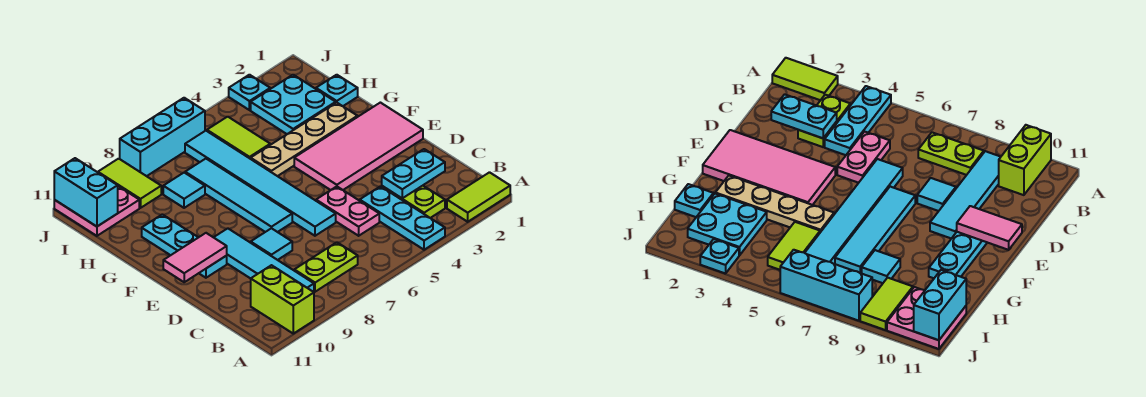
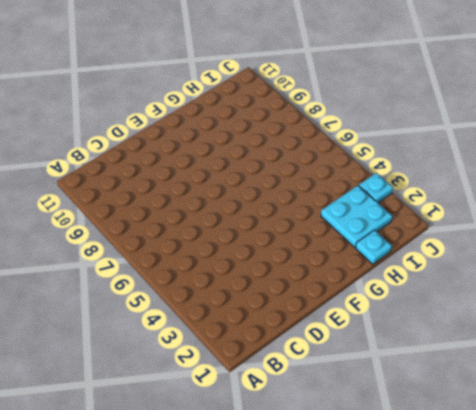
none -> lime tile A1:A2 level 1
none -> cyan plate A4:C4 level 1
none -> lime brick A10:B10 level 1

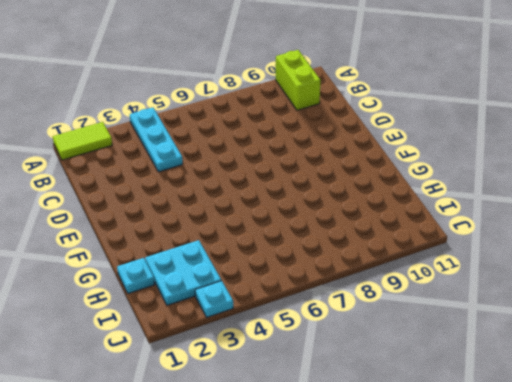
none -> lime plate B3:C3 level 1
none -> lime plate B7:B8 level 1
none -> cyan tile B9:E9 level 1

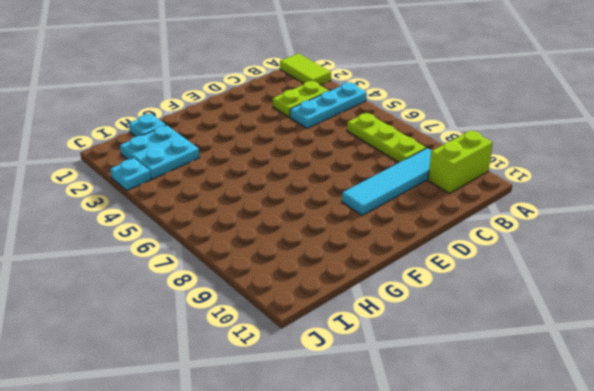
lime plate B6:B8 level 1 -> lime plate B7:B8 level 1
none -> pink plate C5:D5 level 1
none -> cyan tile D6:I6 level 1
none -> cyan tile D8 level 1

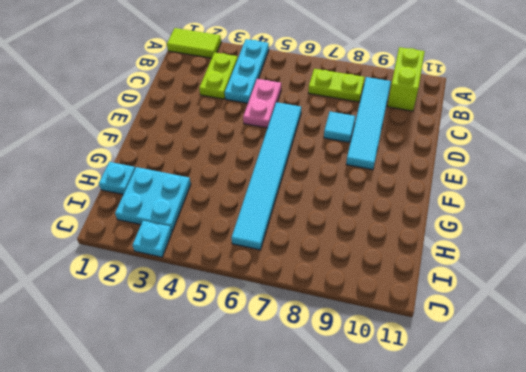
none -> pink tile E1:F4 level 1
none -> cyan tile E7:H7 level 1
none -> cyan plate E10:G10 level 1

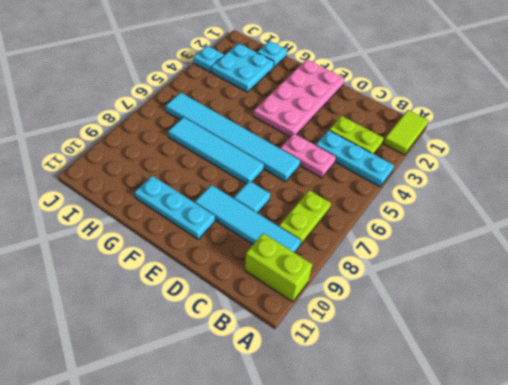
pink plate E1:F4 level 1 -> pink tile E1:F4 level 1
none -> tan plate G2:G5 level 1
none -> lime tile H5:I5 level 1
none -> cyan tile H8 level 1

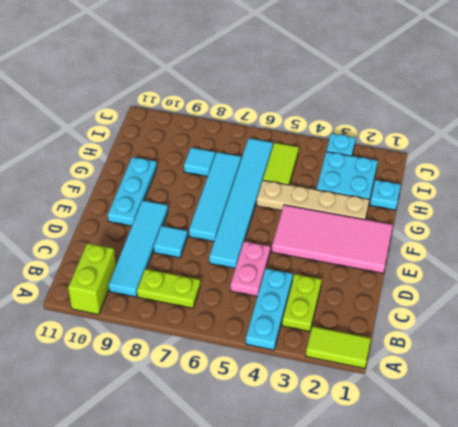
none -> lime tile I9:J9 level 1
none -> pink plate I10:J11 level 1
none -> cyan brick J6:J8 level 1

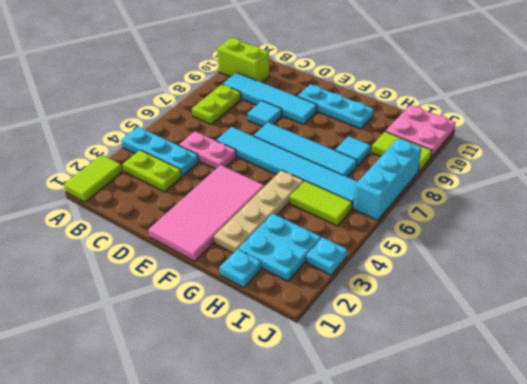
none -> cyan plate C2:C3 level 2
none -> pink tile E10:E11 level 2
none -> cyan brick I11:J11 level 2

